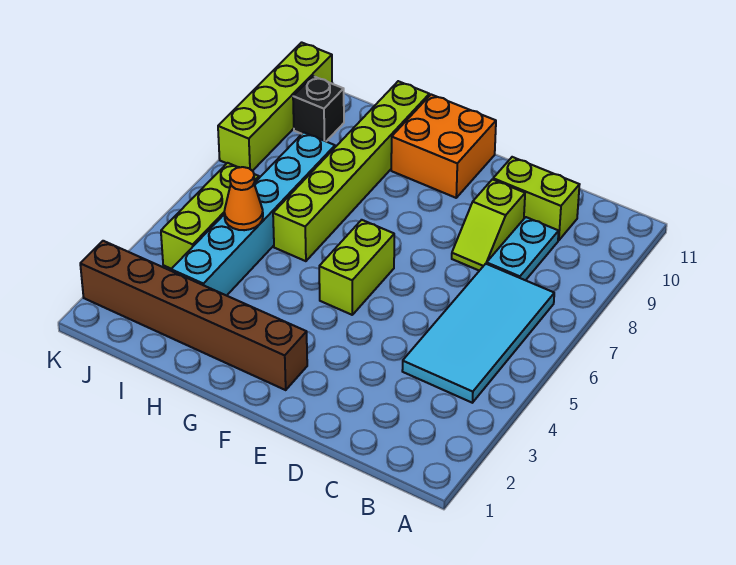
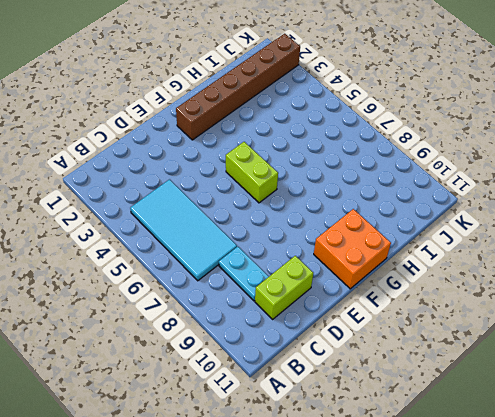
none -> lime slope D8:D9 level 1 top 9
none -> lime brick H6:H11 level 1
none -> cyan brick I3:I8 level 1

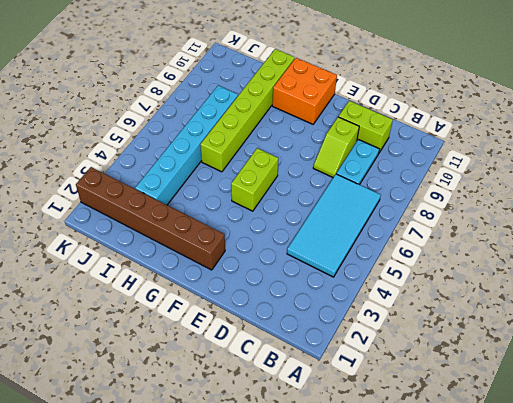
none -> lime brick J4:J6 level 1
none -> black brick J10 level 1
none -> lime brick K8:K11 level 1

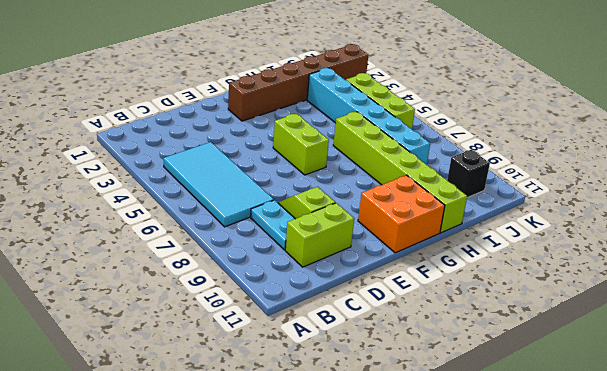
none -> lime brick K8:K11 level 1
none -> orange cone I5 level 2

